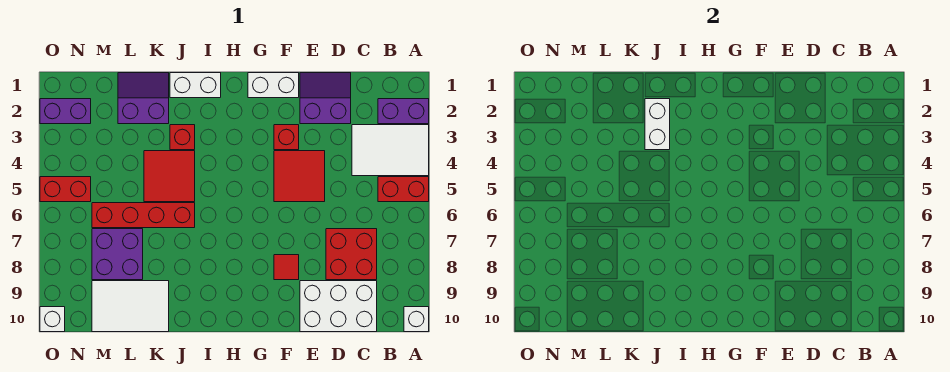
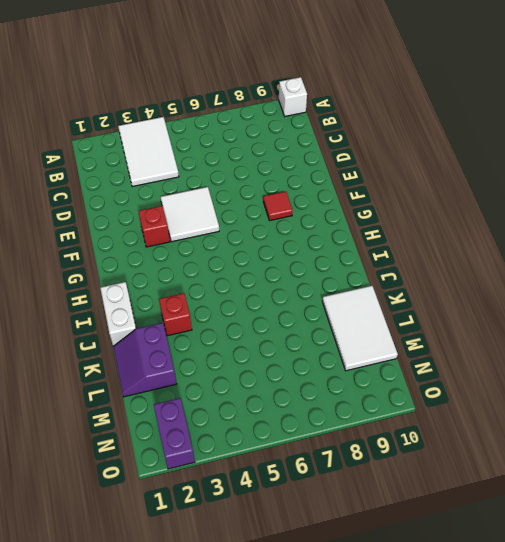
white tile E4:F5 level 1 -> red tile E4:F5 level 1
none -> purple brick A2:B2 level 1
none -> red brick A5:B5 level 1
none -> red brick C7:D8 level 1

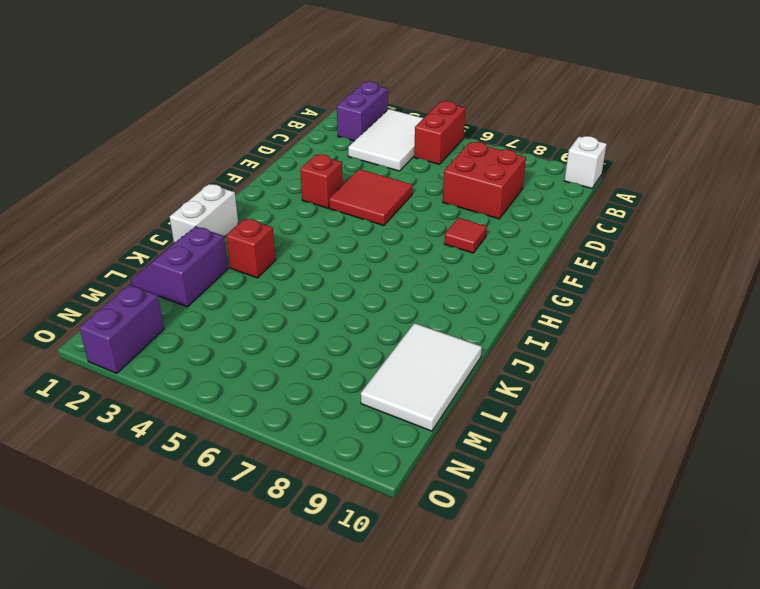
none -> white brick C9:E10 level 1
none -> purple slope D1:E2 level 1 top 2
none -> white brick F1:G1 level 1

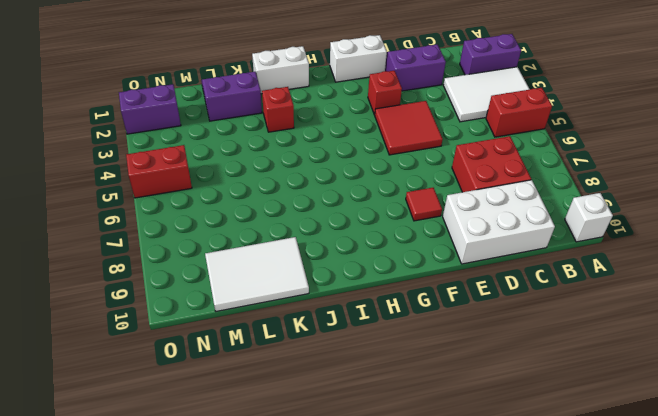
none -> red tile J4:K5 level 1
none -> red brick J6:M6 level 1
none -> purple brick L7:M8 level 1

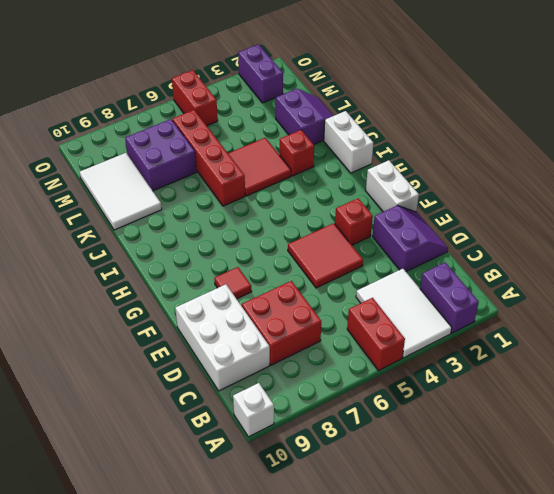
none -> white brick O10 level 1
none -> white brick J2:J3 level 2

